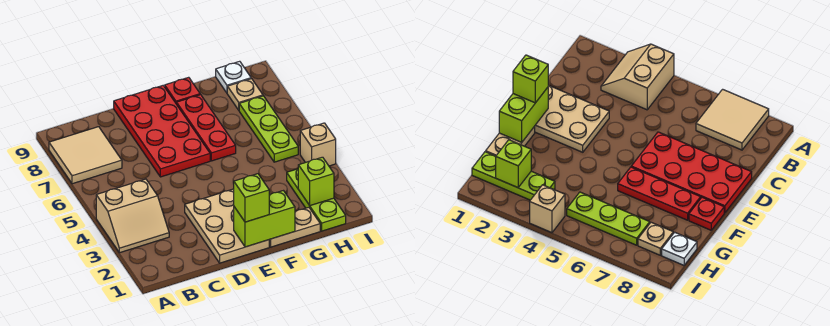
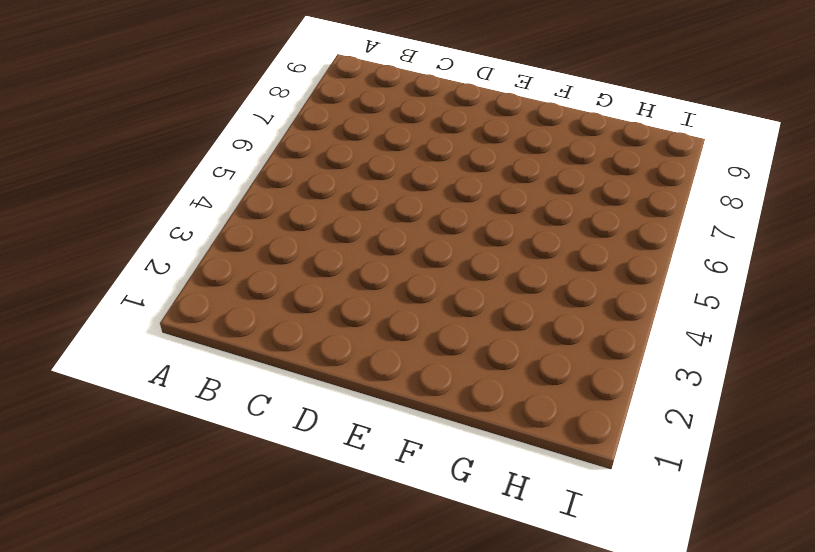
none -> tan slope A3:B4 level 1 top 4
none -> tan tile A7:B8 level 1
none -> tan plate D1:E3 level 1

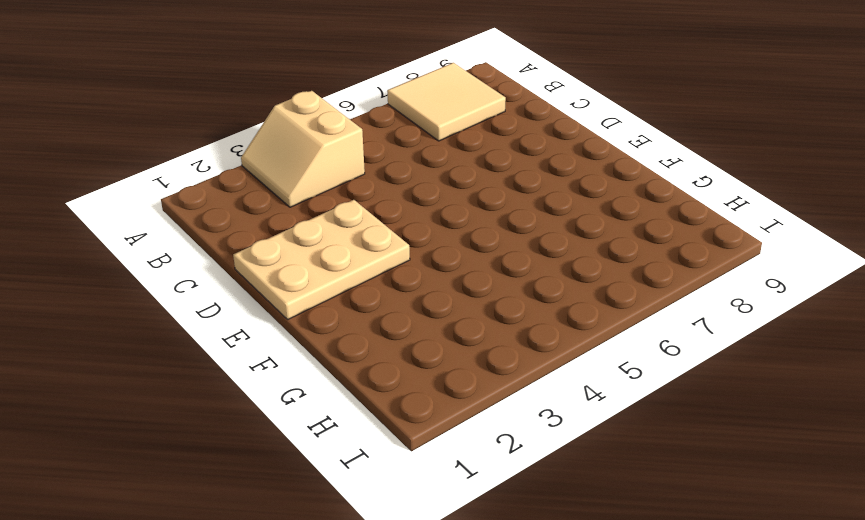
none -> red plate D6:E9 level 1
none -> tan plate F1:G1 level 1
none -> red plate F6:F8 level 1

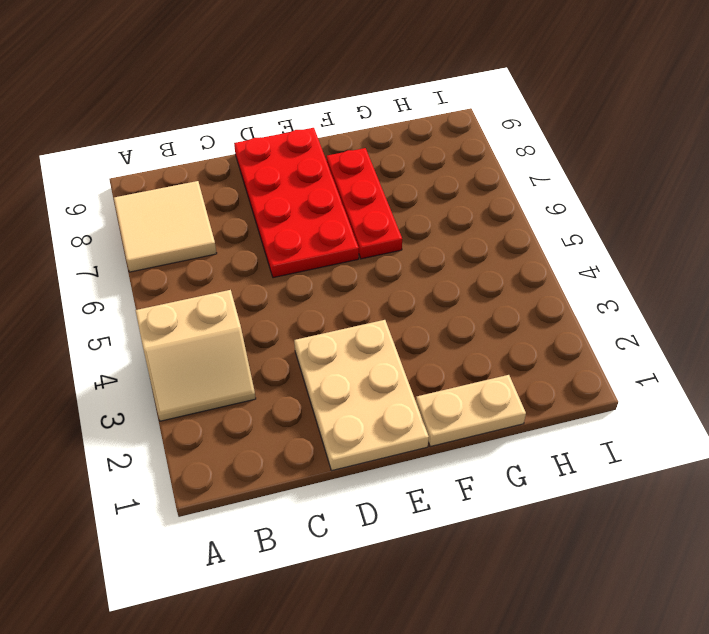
none -> red plate F9 level 1
none -> lime plate H1:H3 level 1
none -> lime plate H5:H7 level 1

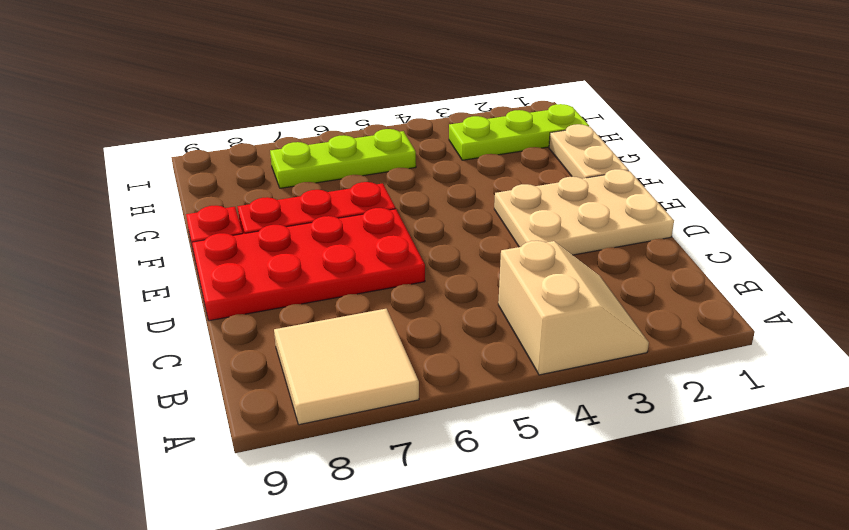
none -> tan plate H8 level 1
none -> white plate H9 level 1
none -> tan brick I4 level 1

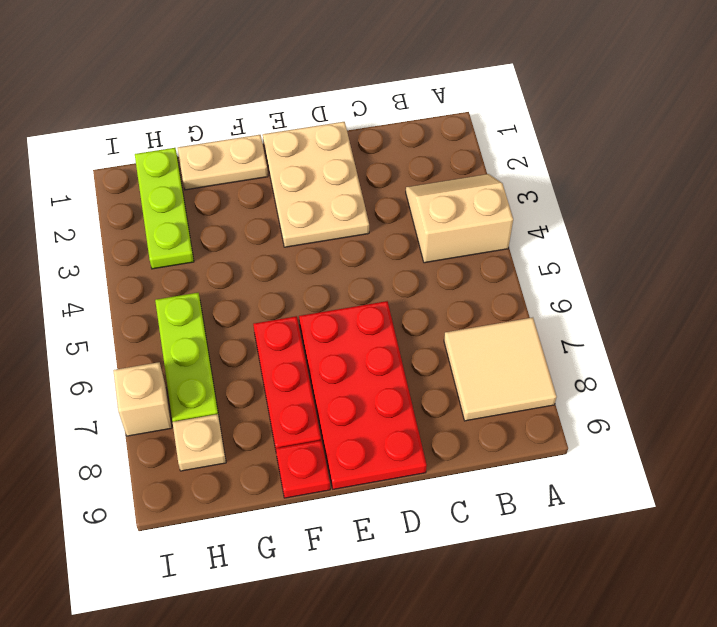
tan brick I7 level 1 -> tan brick I4 level 1
none -> white plate H9 level 1
none -> lime brick E1:F1 level 2
none -> lime brick H2 level 2

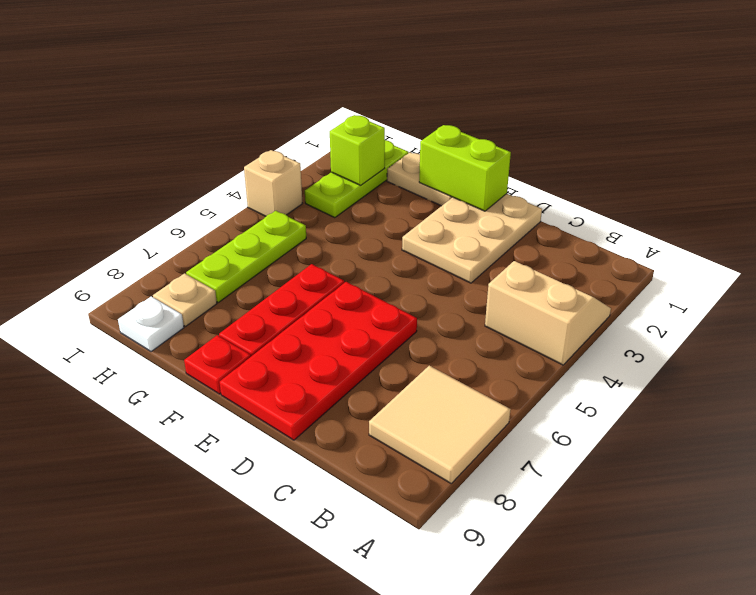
none -> lime brick E1 level 3

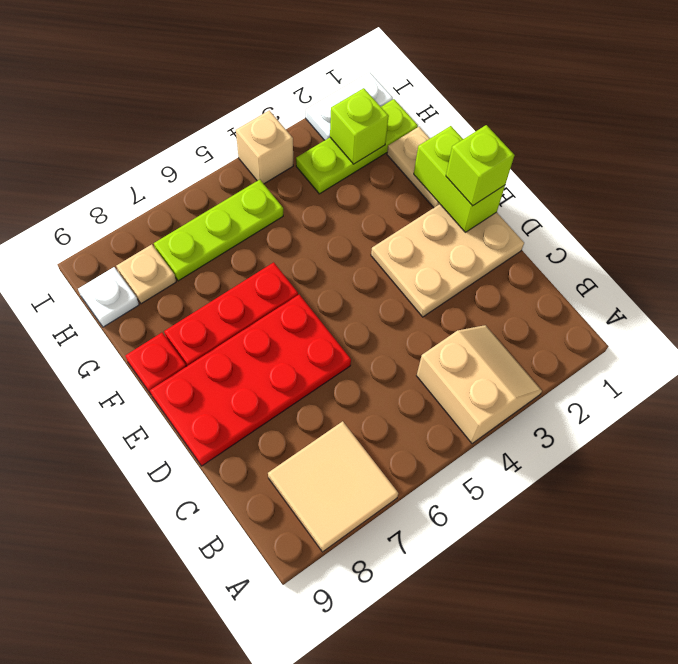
white plate I1:I2 level 1 -> none

